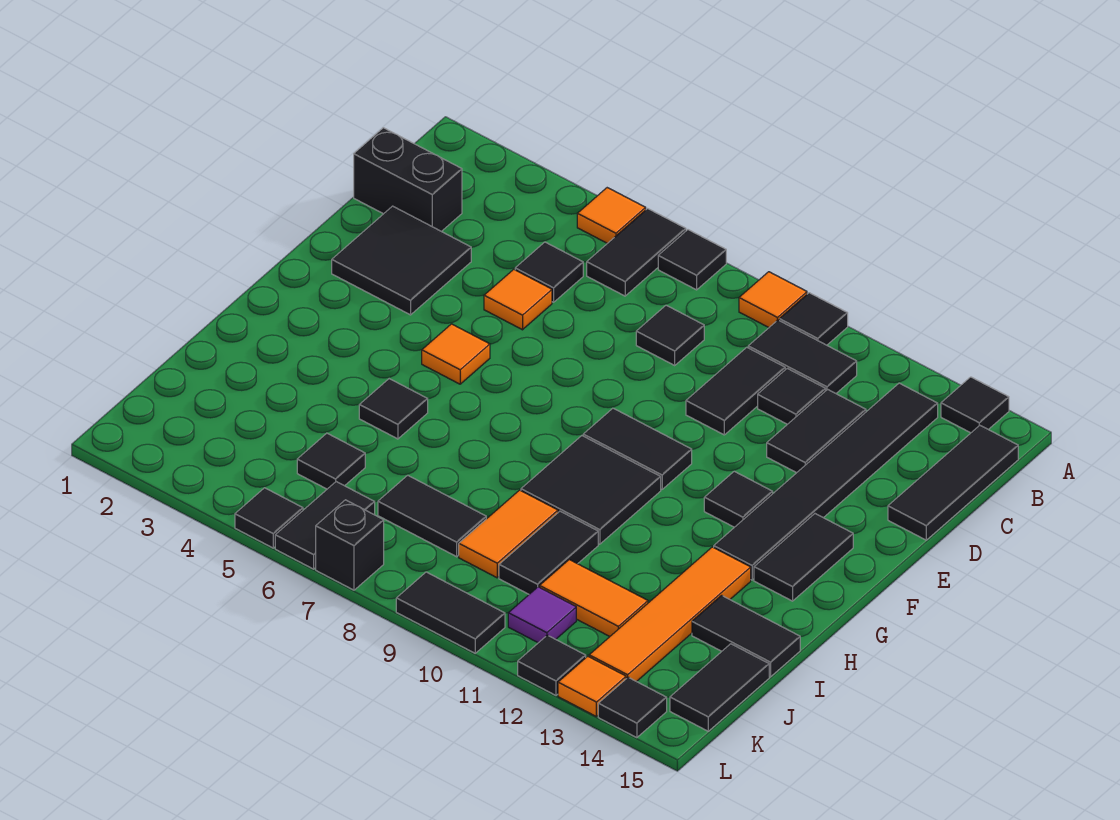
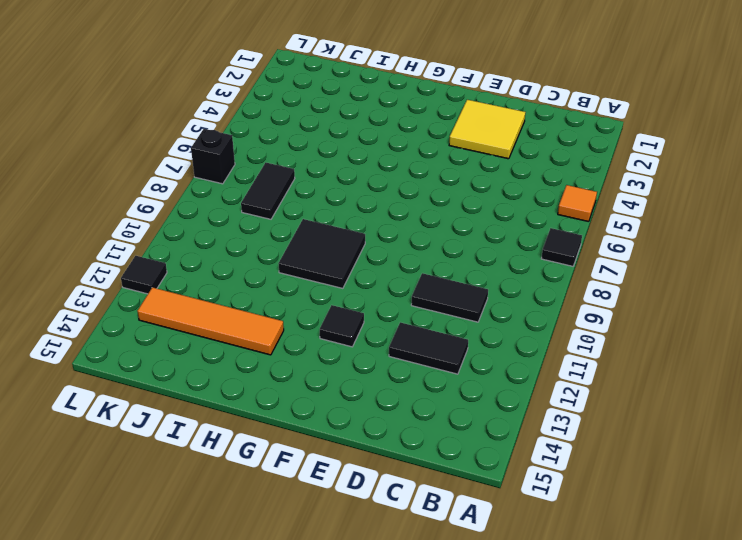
yellow tile D2:E3 level 1 -> black tile D2:E3 level 1
none -> black tile A6:B6 level 1
none -> orange tile A9 level 1
none -> black tile A10 level 1
none -> black tile A14 level 1

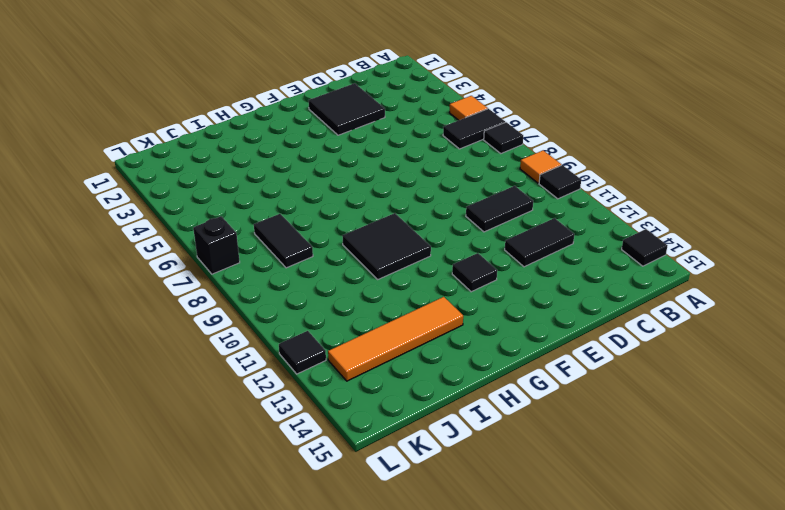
none -> black tile B10:B11 level 1
none -> black tile B13:G13 level 1
none -> black tile B15:D15 level 1
none -> black brick C1:C2 level 1

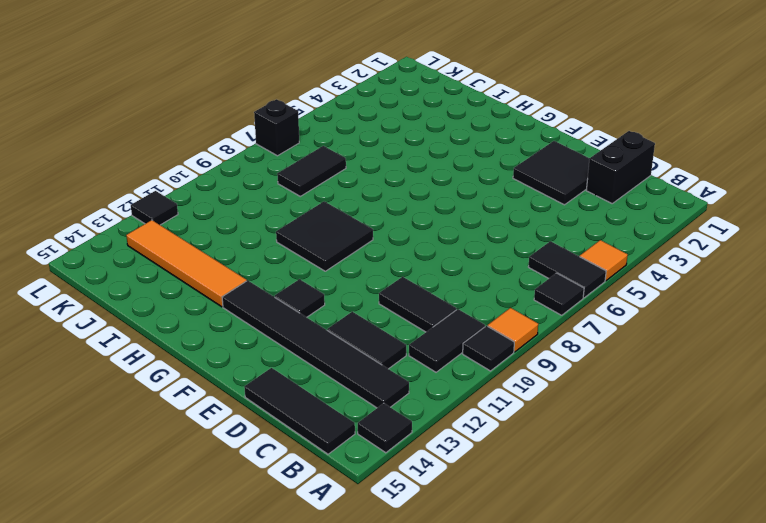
none -> black tile C5 level 1
none -> black tile C8 level 1
none -> black tile C11 level 1
none -> orange tile D5 level 1

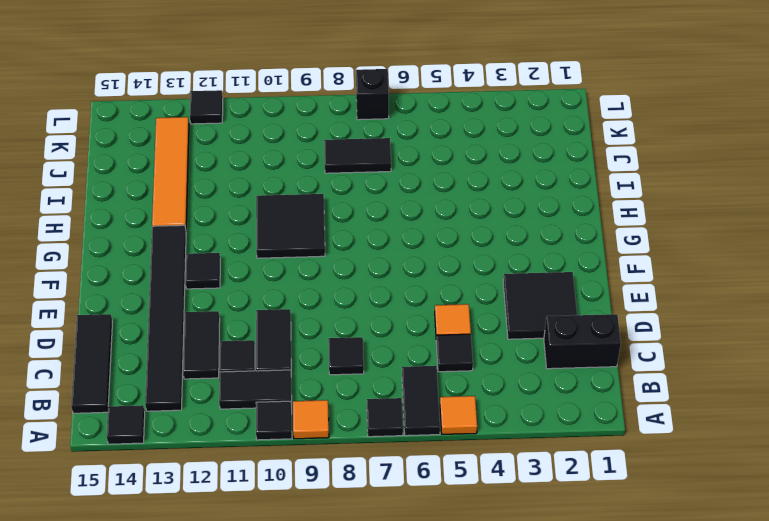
none -> orange tile F5 level 1
none -> black tile F9:F10 level 1
none -> black tile F14:G14 level 1
none -> black tile H5 level 1

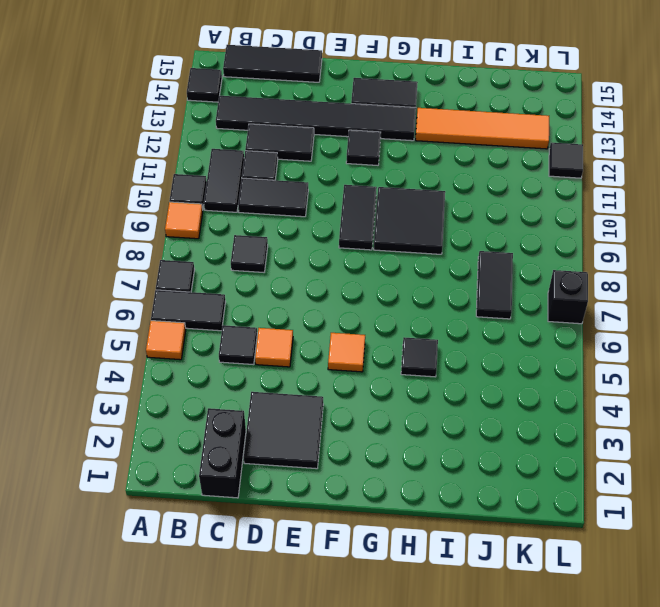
none -> orange tile I9:J9 level 1
none -> black tile I10:J10 level 1
none -> black tile I14:I15 level 1
none -> black tile J5 level 1

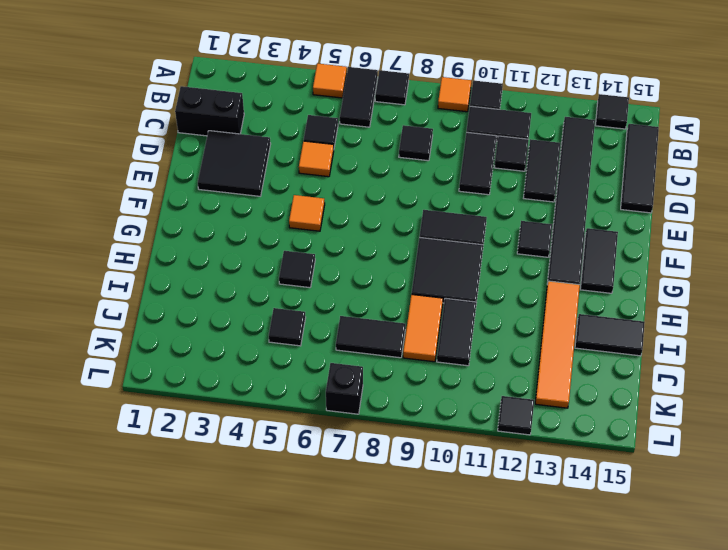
none -> orange tile J11:J12 level 1
none -> black tile J15:K15 level 1
none -> black tile K6:L6 level 1
none -> purple tile K11 level 1

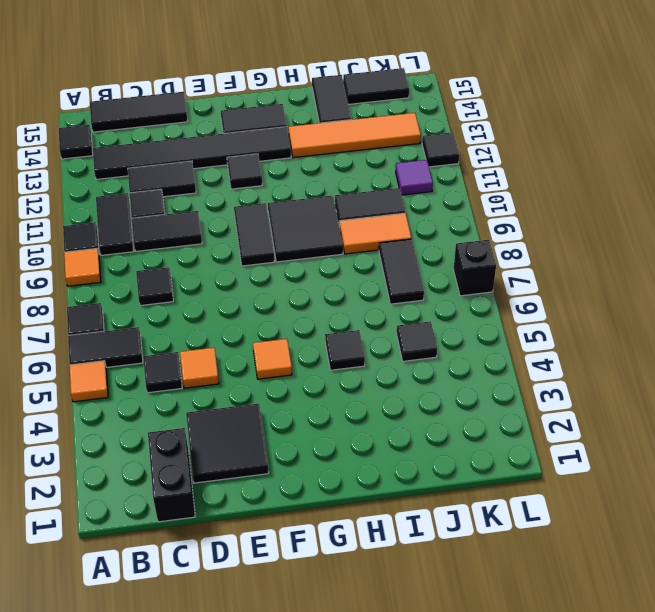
none -> orange tile J11:J12 level 1
none -> black tile K6:L6 level 1
none -> black tile L5 level 1
none -> black tile L9:L10 level 1

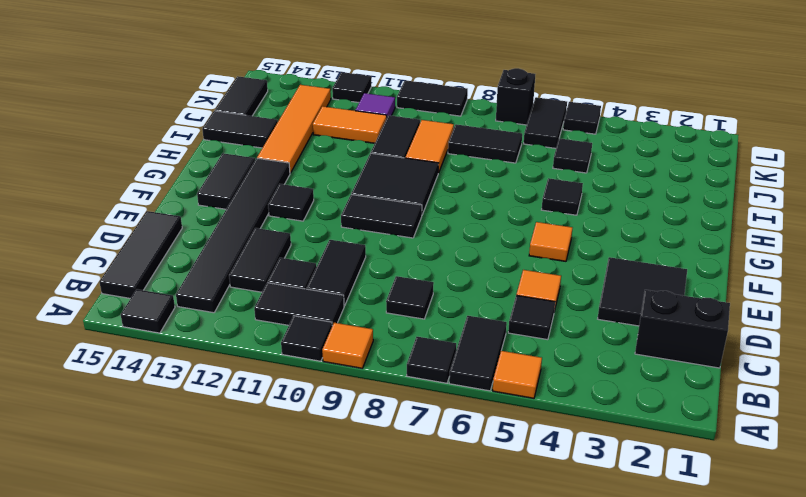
none -> orange tile L13 level 1
none -> black tile L14 level 1

